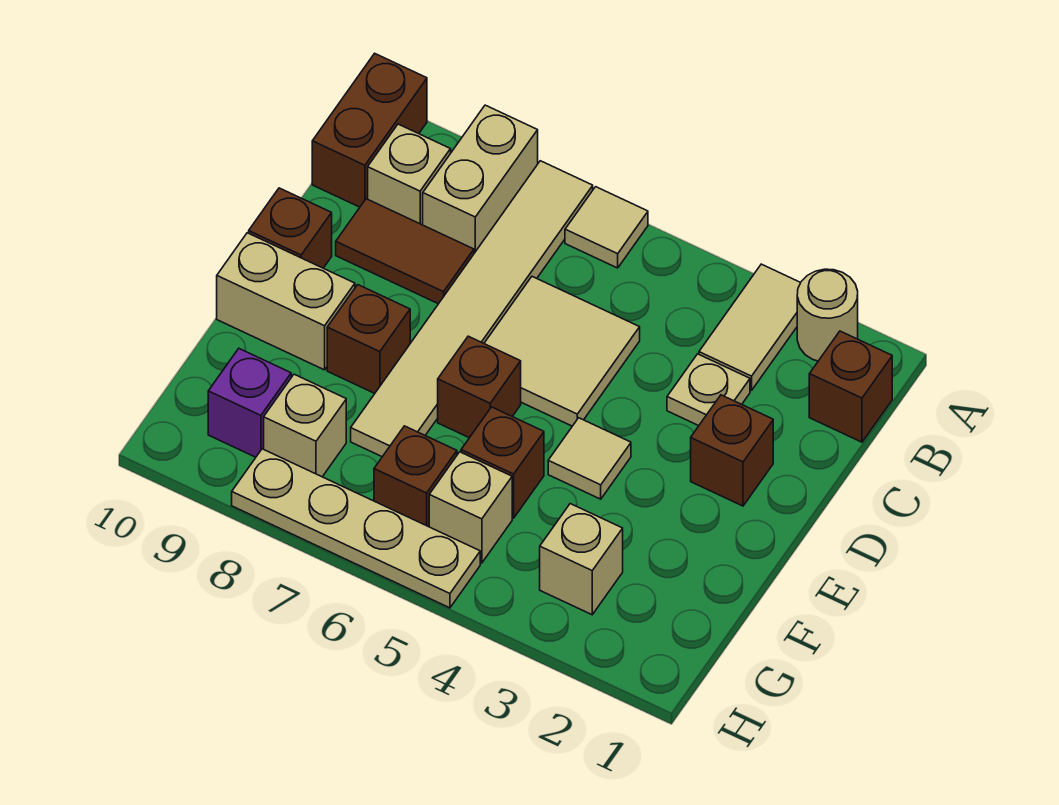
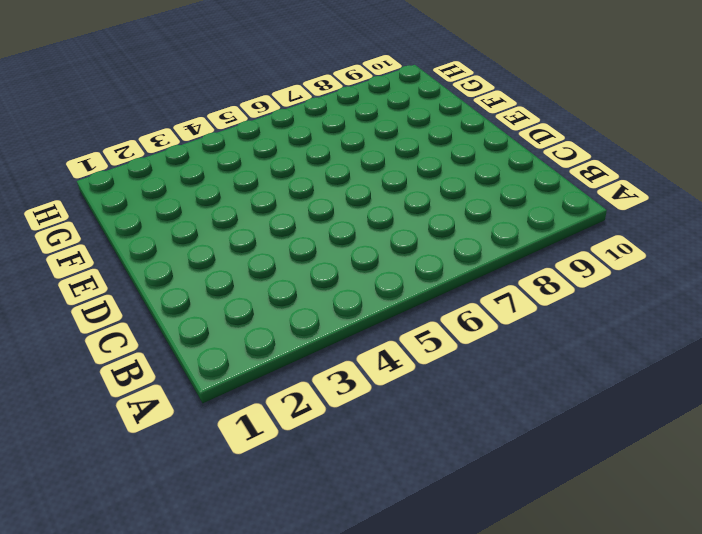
none -> tan round brick A2 level 1
none -> tan tile A3:B3 level 1
none -> tan tile A6 level 1

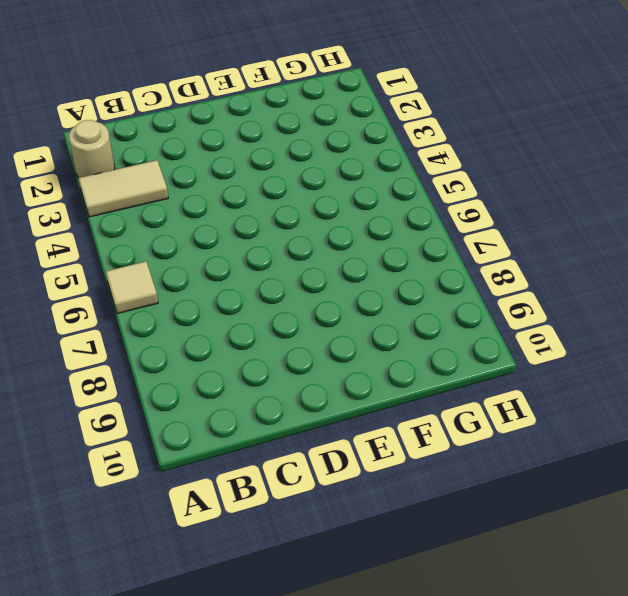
none -> tan tile A7:F7 level 1
none -> tan brick A8:B8 level 1
none -> brown brick A10:B10 level 1

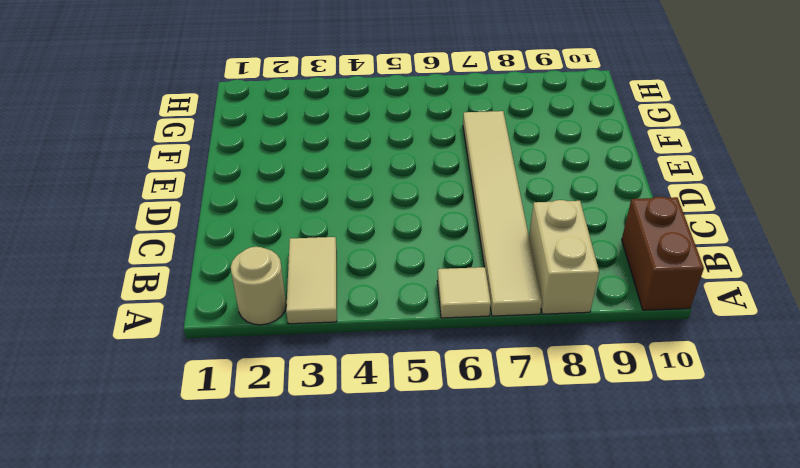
none -> brown brick B1 level 1
none -> tan brick B9 level 1
none -> tan plate C3 level 1

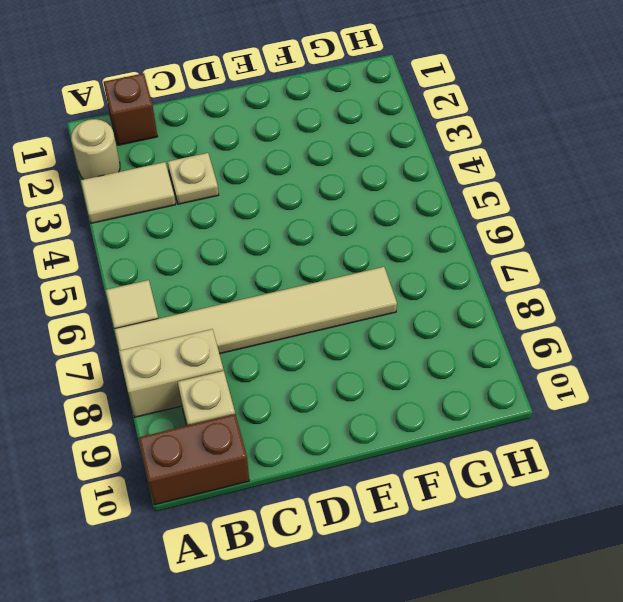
none -> tan tile C5:D6 level 1
none -> brown tile C8:C9 level 1
none -> brown brick D2 level 1

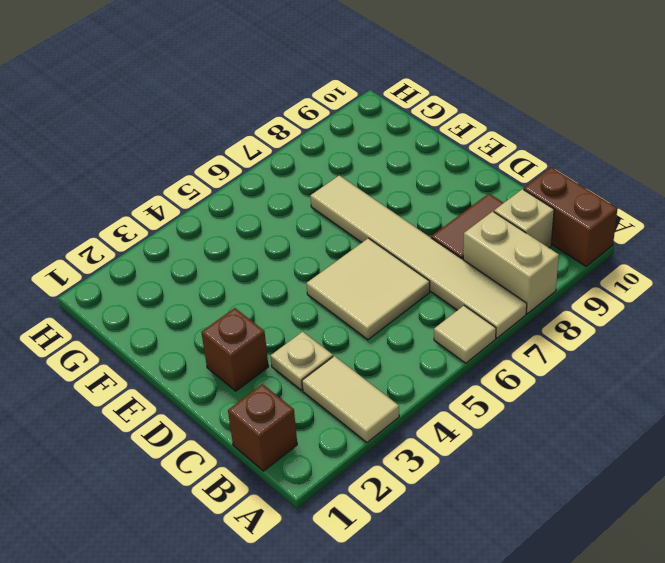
none -> tan round brick A2 level 1
none -> brown brick D10 level 1
none -> tan tile E4 level 1

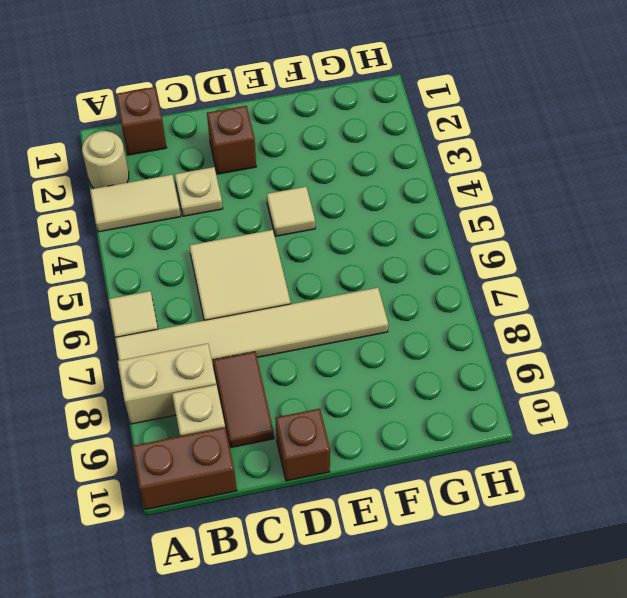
none -> brown brick E6 level 1
none -> brown brick E8 level 1
none -> tan brick E9:E10 level 1

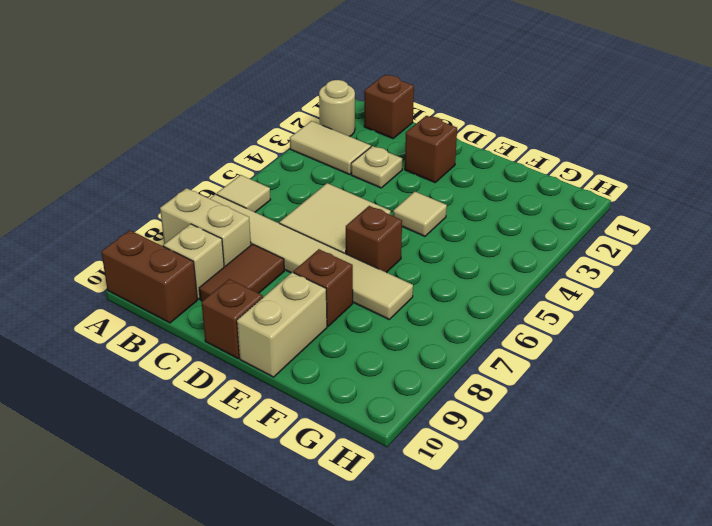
none -> brown brick F5 level 1
none -> tan brick G3 level 1
none -> tan brick G5 level 1

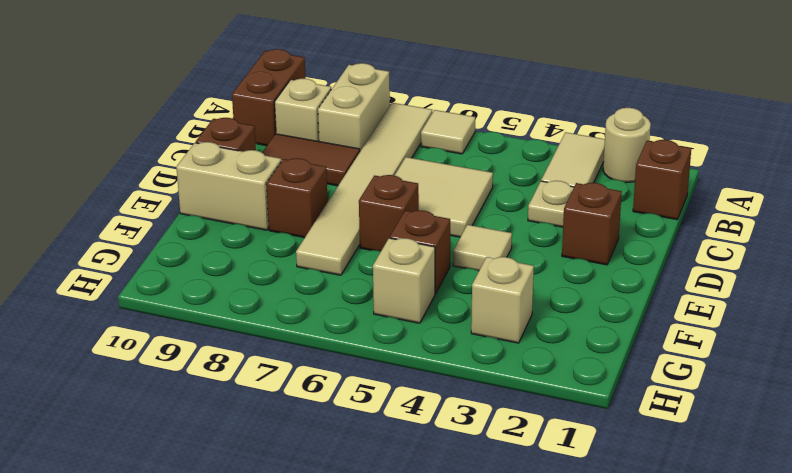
none -> brown brick G6 level 1
none -> tan brick G8 level 1
none -> purple brick G9 level 1

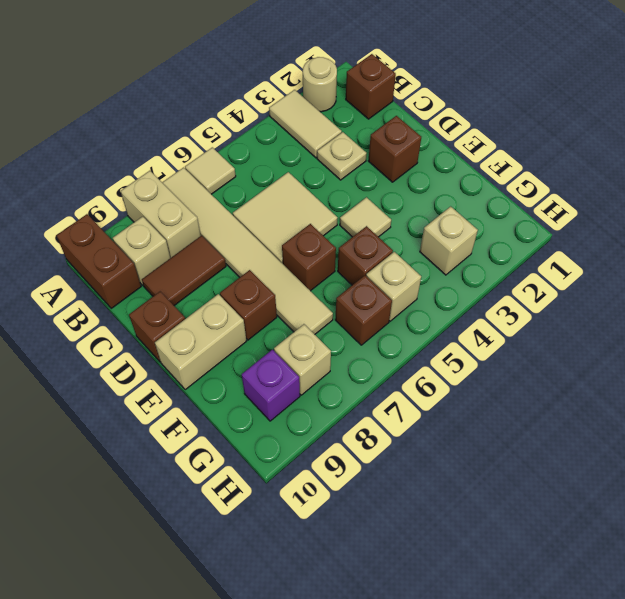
none -> tan plate H5:H8 level 1

